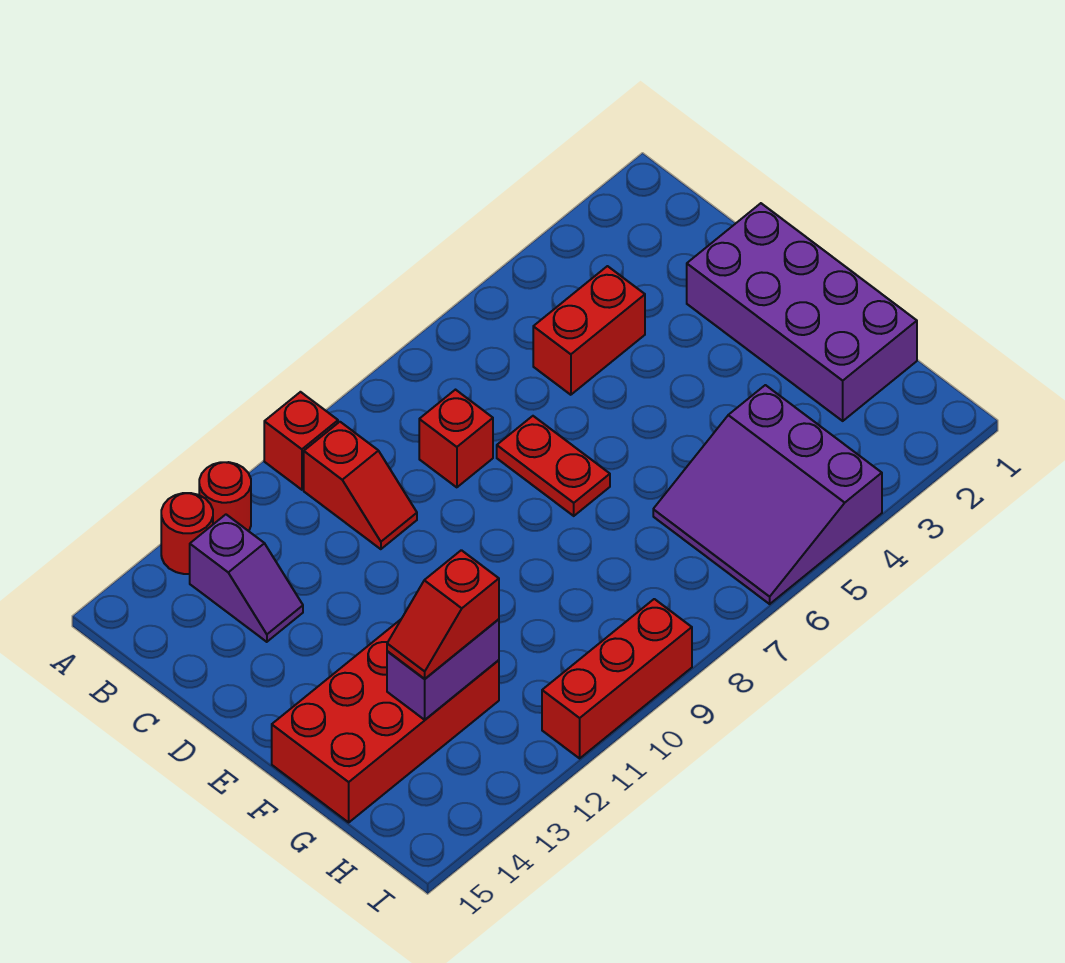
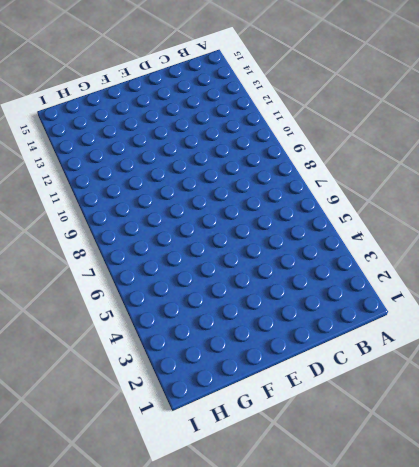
none -> red brick A10 level 1
none -> red round brick A12 level 1
none -> red round brick A13 level 1

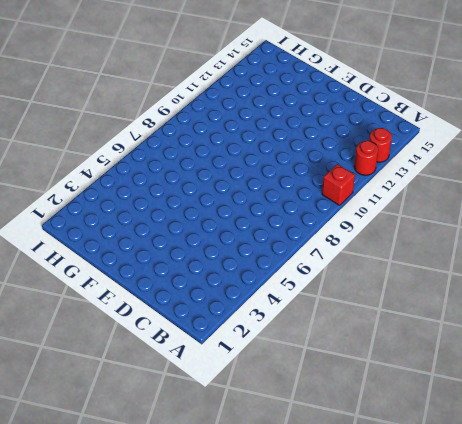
none -> red slope B10:C10 level 1 top B
none -> purple slope B13:C13 level 1 top B
none -> red brick C4:C5 level 1

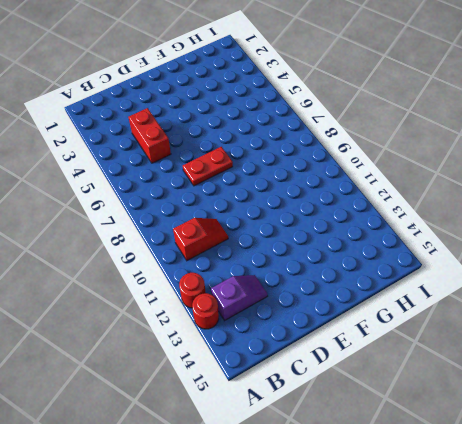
none -> red brick A10 level 1
none -> red brick C8 level 1
none -> purple brick D1:G2 level 1

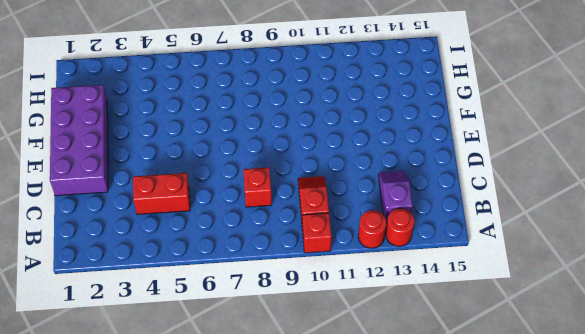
none -> red plate D7:E7 level 1
none -> red brick F12:G15 level 1
none -> purple slope G4:I6 level 1 top 4

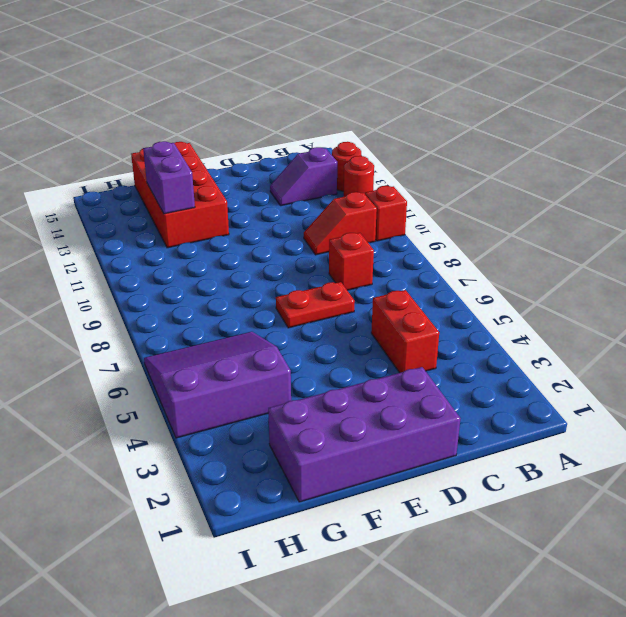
none -> red brick I9:I11 level 1
none -> red slope G12:G13 level 3 top 12

